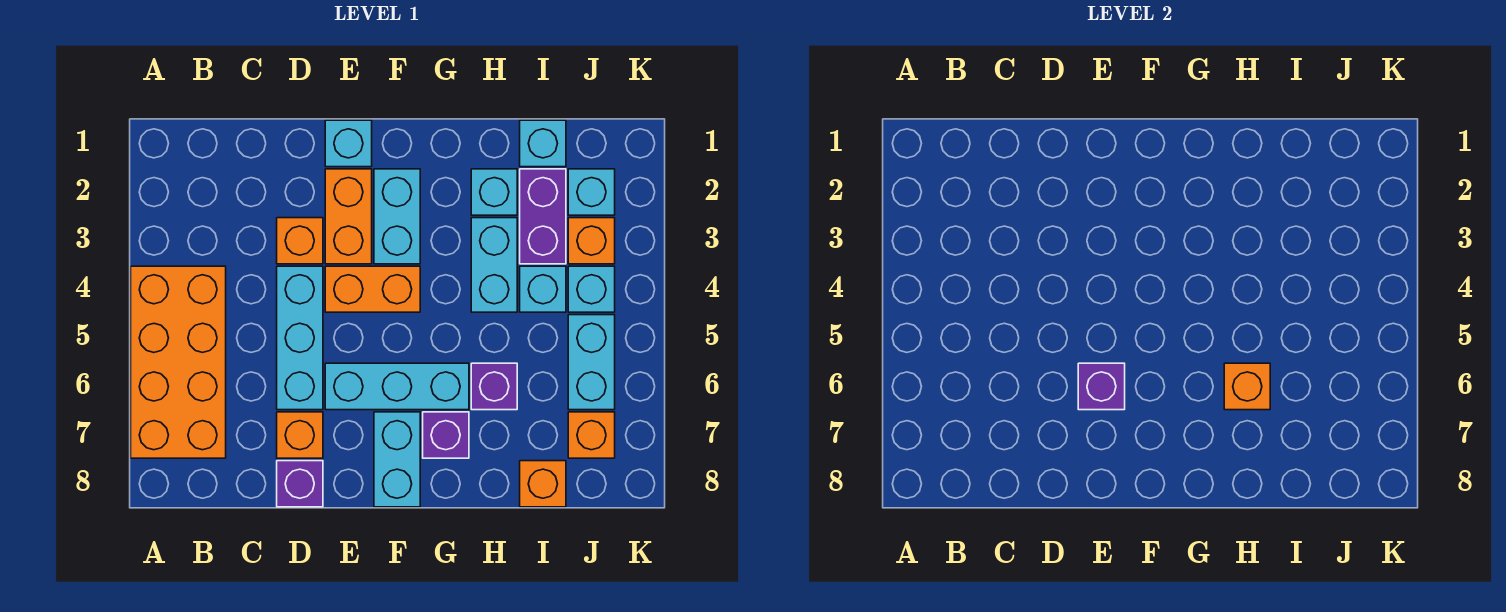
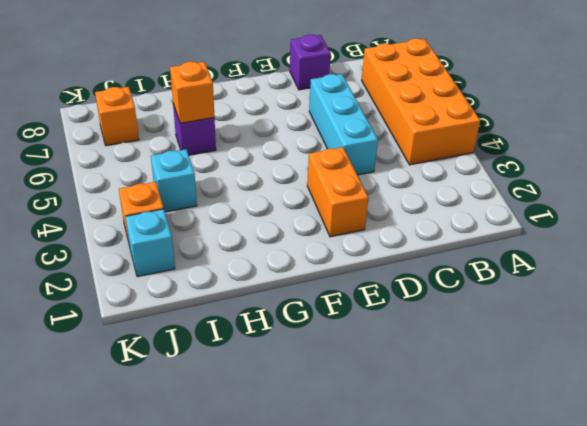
none -> orange brick D3 level 1
none -> orange brick D7 level 1
none -> cyan brick E1 level 1

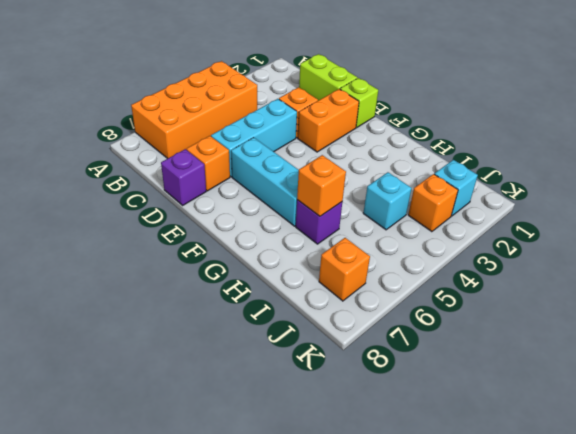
lime brick C1:D1 level 1 -> none
lime brick E1 level 1 -> cyan brick E1 level 1
none -> orange brick E4:F4 level 1
none -> cyan brick F2:F3 level 1
none -> cyan brick F7:F8 level 1

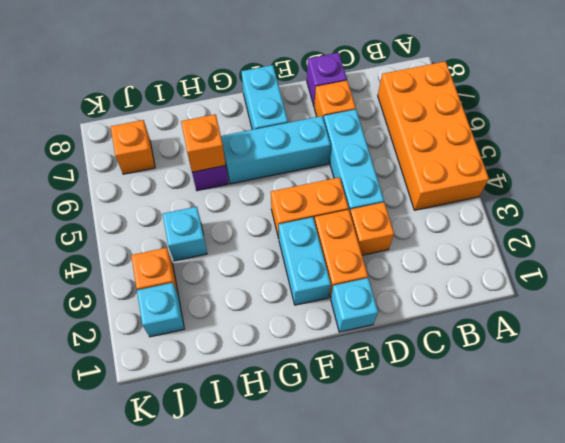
none -> purple brick G7 level 1
none -> cyan brick H2 level 1
none -> cyan brick H3:H4 level 1

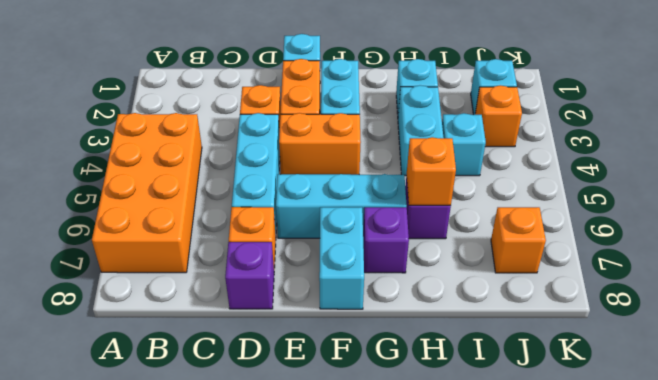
none -> cyan brick I1 level 1
none -> purple brick I2:I3 level 1
none -> orange brick I8 level 1

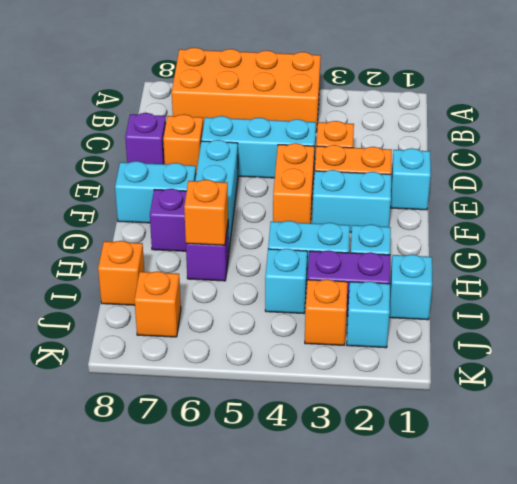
none -> cyan brick J4 level 1
none -> cyan brick J5:J6 level 1
none -> purple brick E6 level 2

